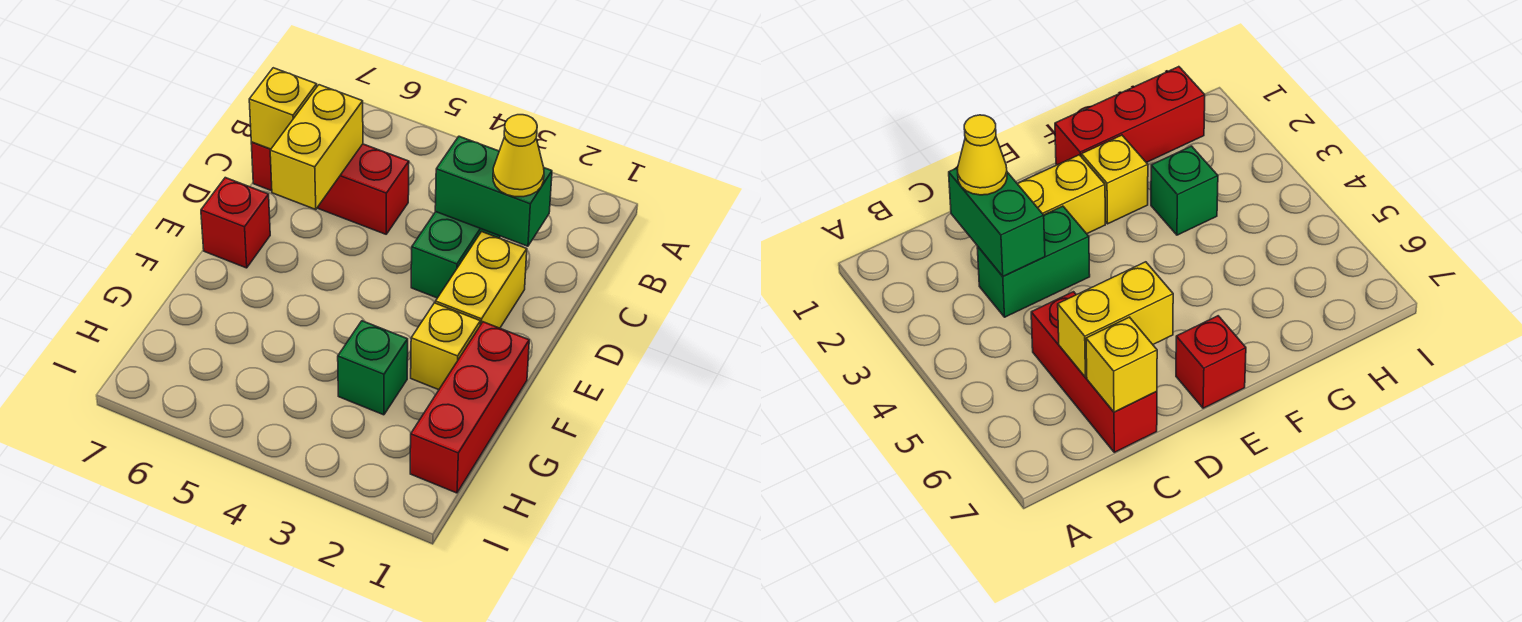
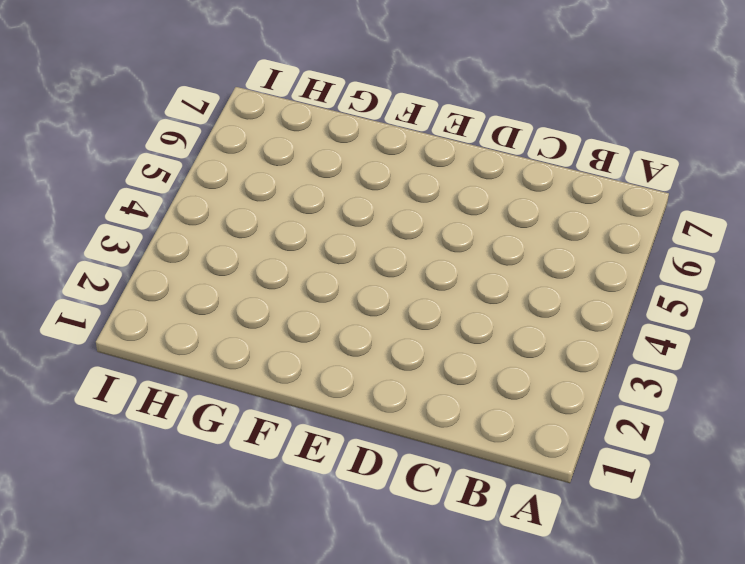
none -> green brick C3:D3 level 1
none -> red brick C5:C7 level 1

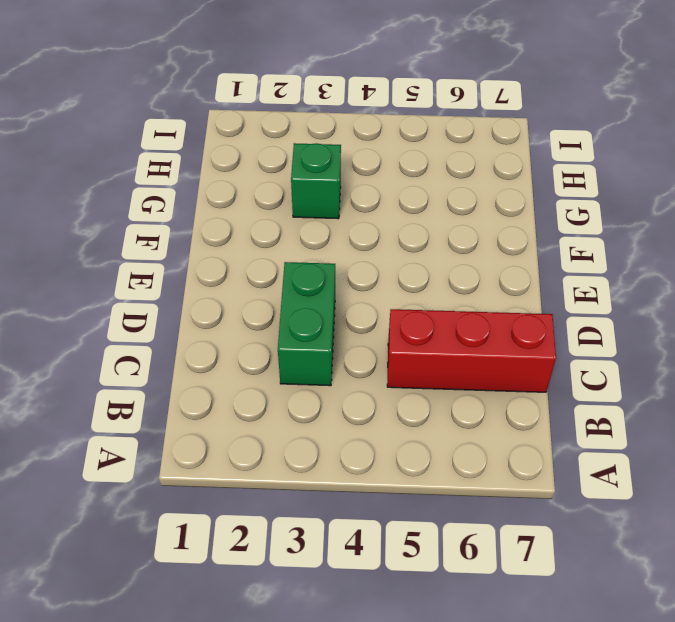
none -> yellow brick D2:E2 level 1
none -> red brick E7 level 1

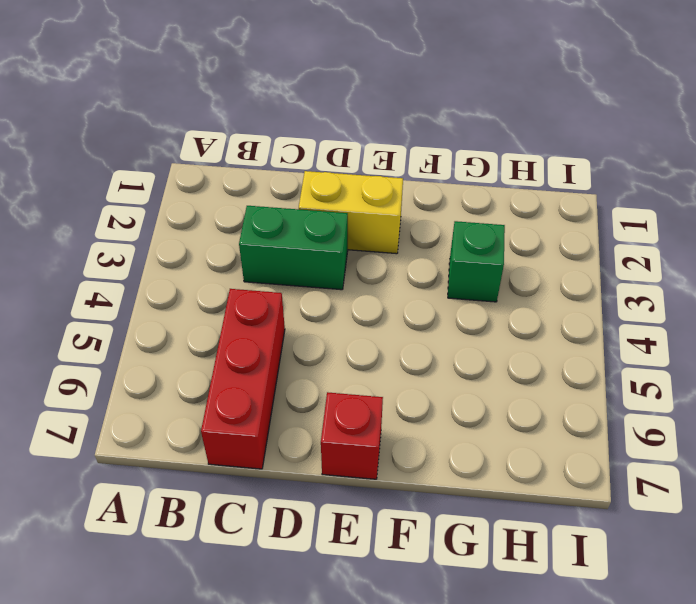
none -> red brick F1:H1 level 1
none -> yellow brick F2 level 1

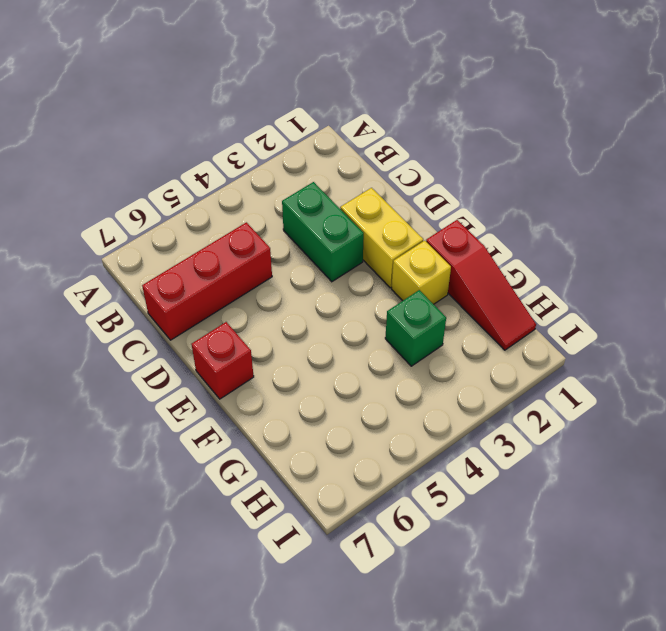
red slope F1:H1 level 1 top F -> red brick F1:H1 level 1
none -> green brick C2:C3 level 2
none -> yellow brick C6:D6 level 2

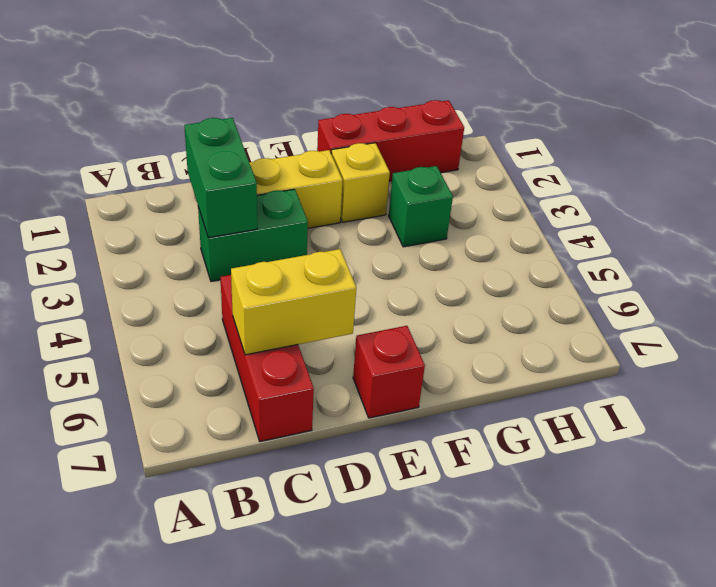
none -> yellow brick C7 level 2
none -> yellow cone C2 level 3

